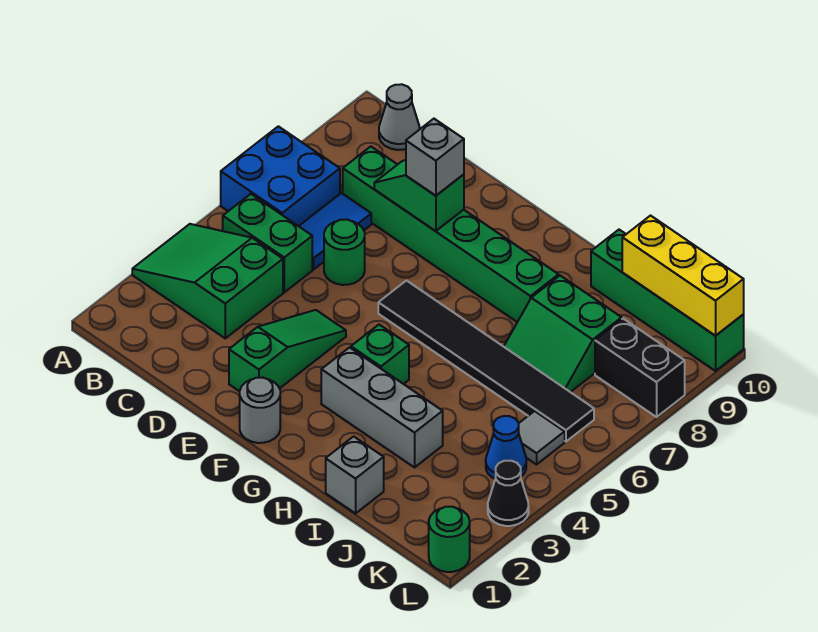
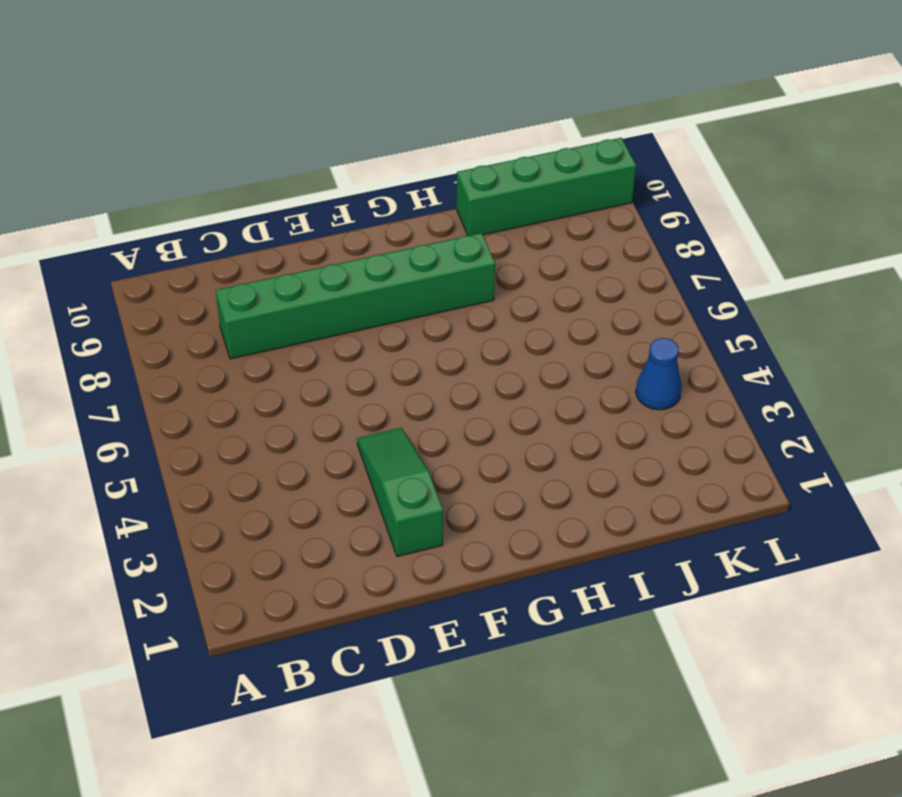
none -> green slope A3:C4 level 1 top C
none -> blue brick A6:B7 level 1
none -> green brick B5:C5 level 1

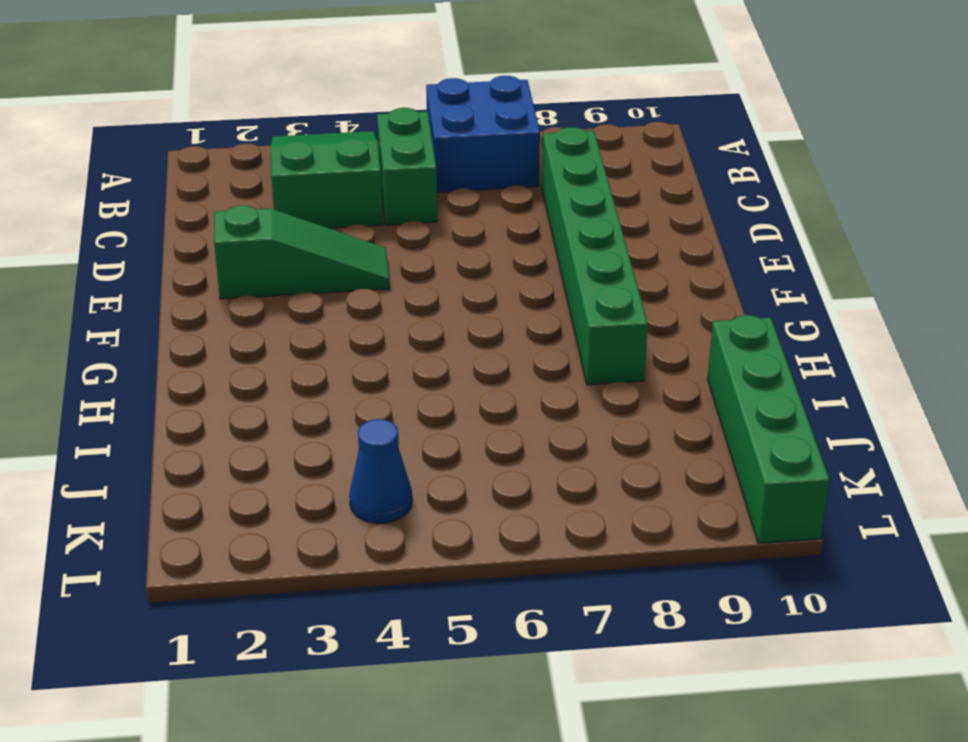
none -> grey cone B10 level 1
none -> blue tile C6:C7 level 1
none -> green round brick D6 level 1

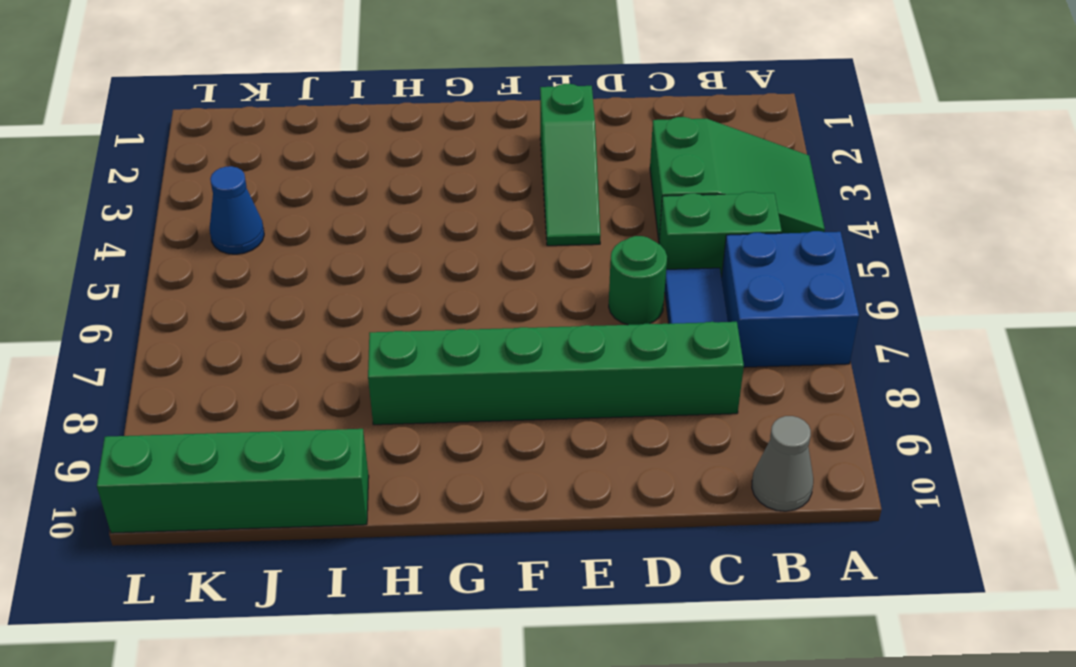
none -> grey round brick F1 level 1
none -> black tile F6:K6 level 1
none -> grey brick G3:I3 level 1

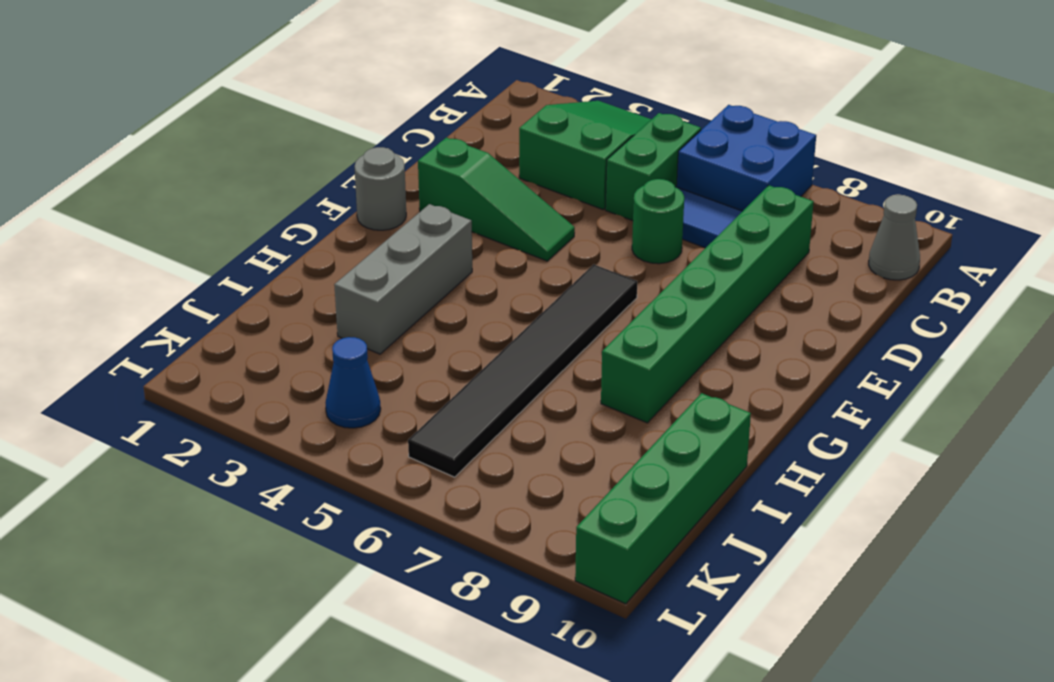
none -> green brick G4 level 1
none -> grey brick I1 level 1
none -> green slope I7:J8 level 1 top 8

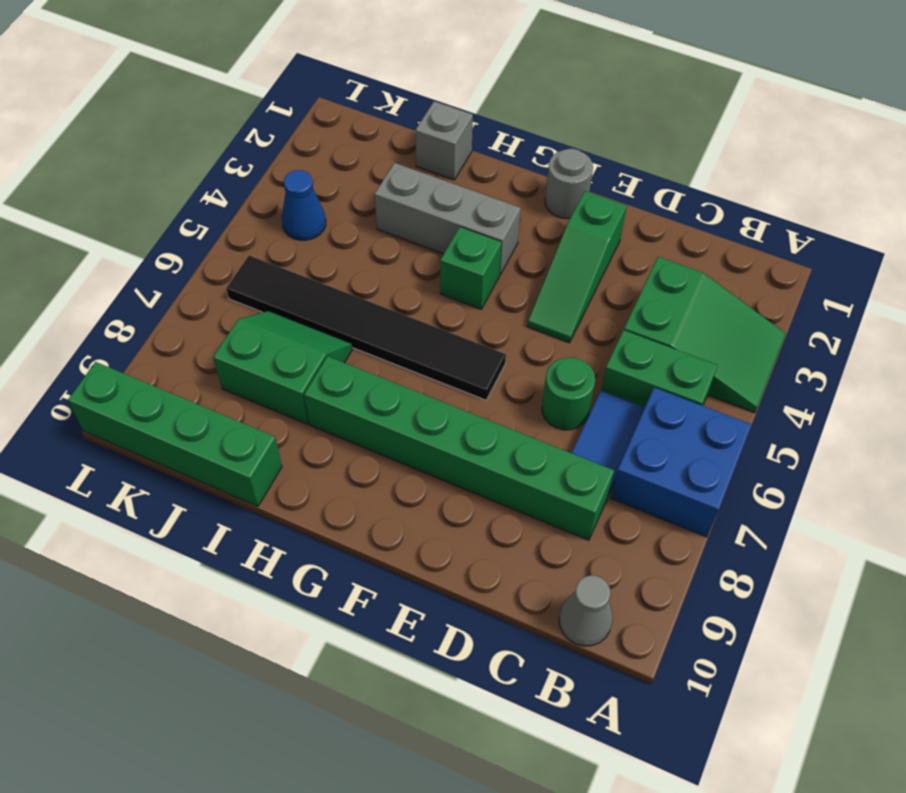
none -> grey tile K5 level 1
none -> black brick K8:L8 level 1
none -> green round brick L1 level 1

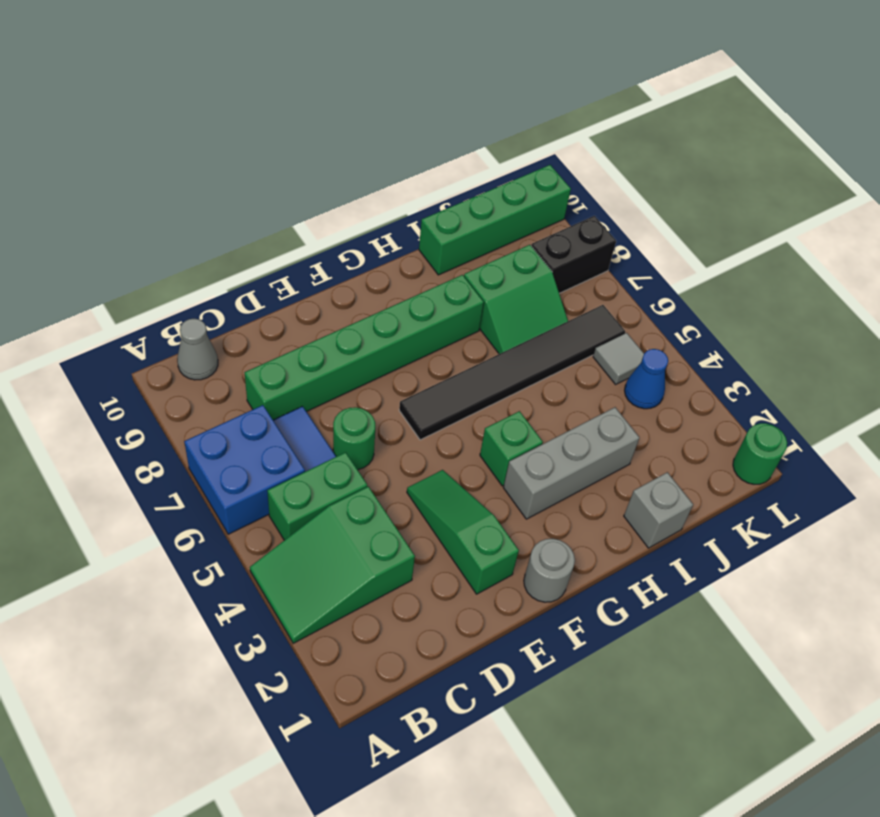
none -> black cone L3 level 1
none -> green slope D8:E8 level 2 top E
none -> yellow brick J10:L10 level 2

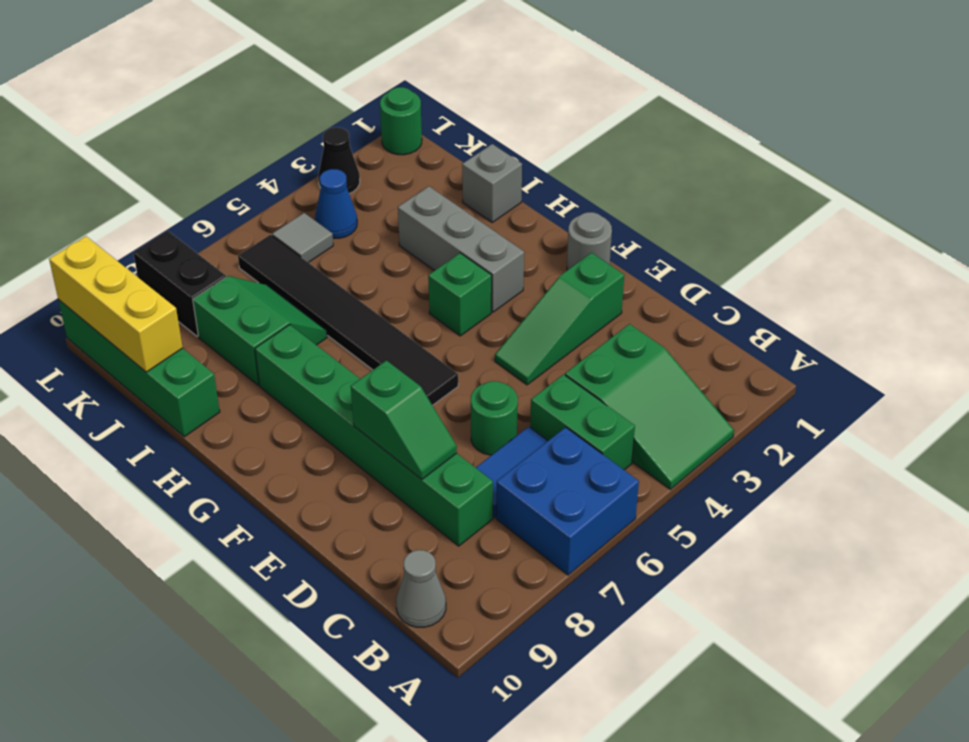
none -> grey brick E8 level 3

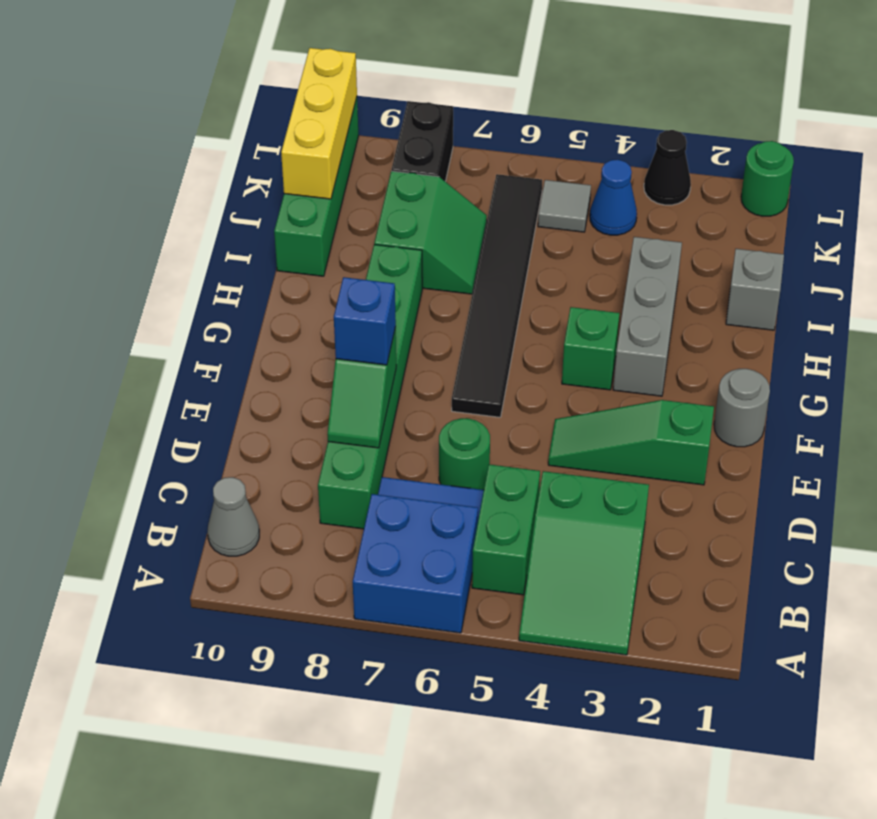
blue brick E8 level 3 -> grey brick E8 level 3

